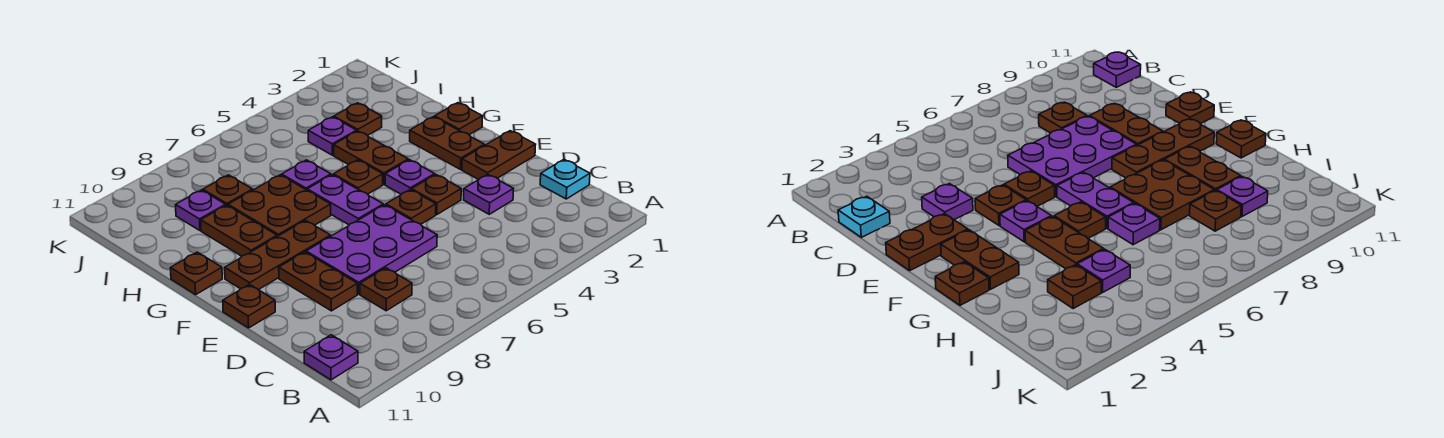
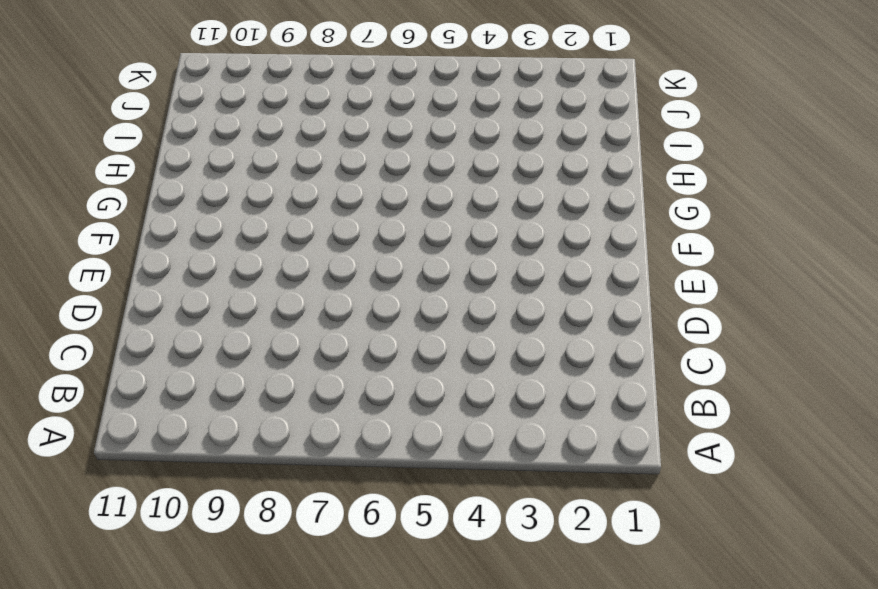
none -> purple plate B11 level 1
none -> cyan plate C1 level 1
none -> brown plate C8 level 1

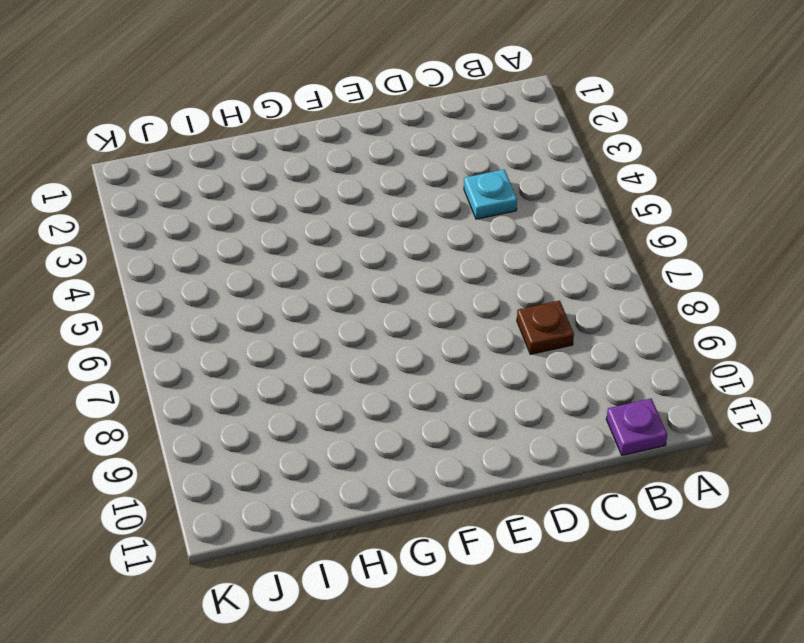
cyan plate C4 level 1 -> cyan plate C1 level 1
none -> purple plate D3 level 1
none -> purple plate D6:E8 level 1
none -> brown plate D9:E9 level 1

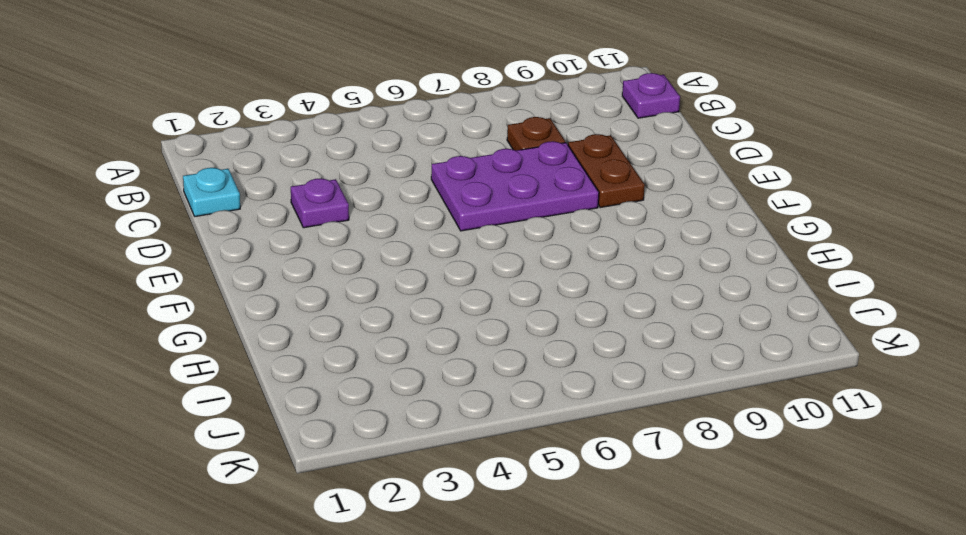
none -> brown plate E1:E2 level 1
none -> brown plate E4 level 1
none -> brown plate E5 level 1

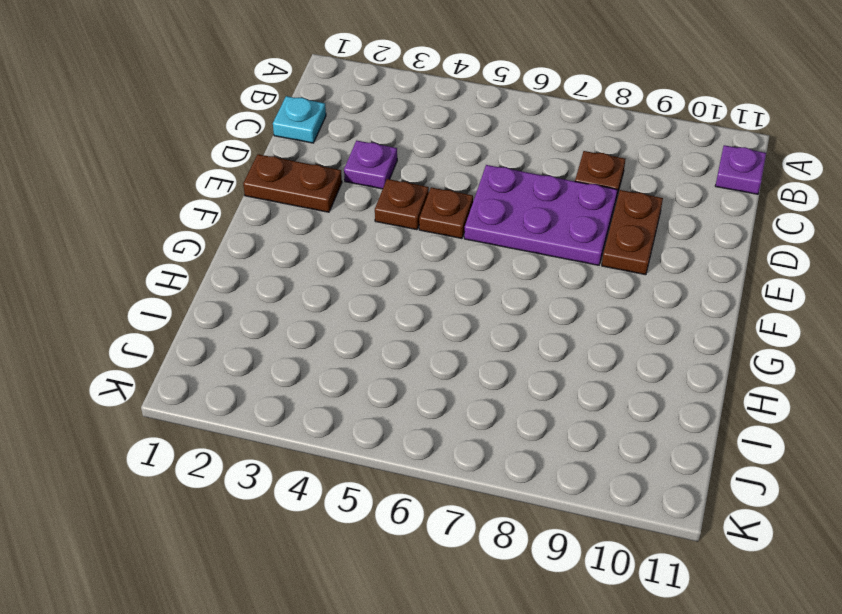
none -> brown plate E11 level 1
none -> brown plate F2:G2 level 1
none -> purple plate F4 level 1

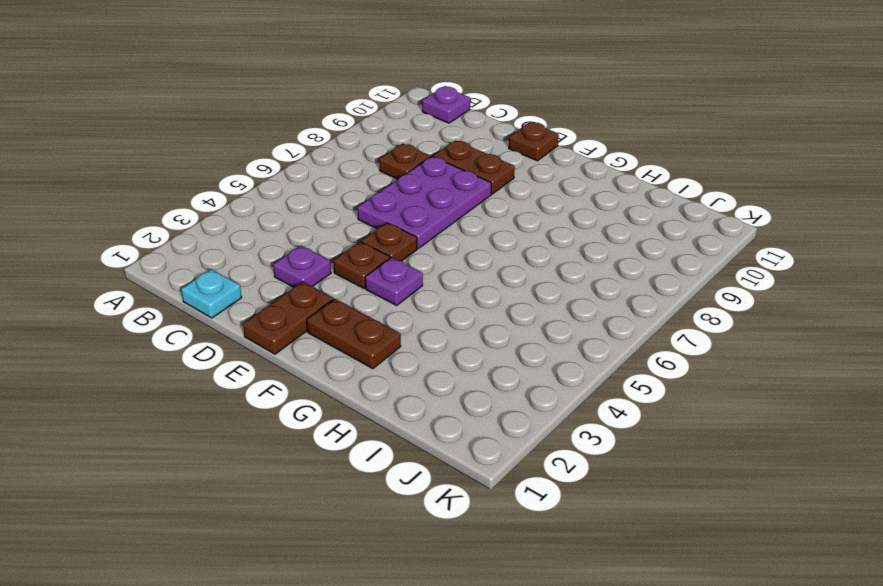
none -> purple plate F6:G6 level 1
none -> brown plate F8:F10 level 1
none -> brown plate G1 level 1

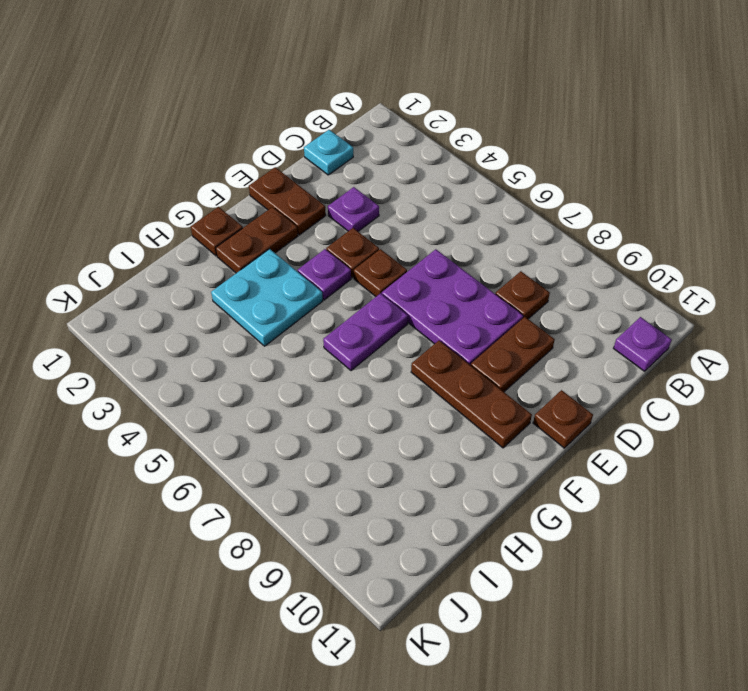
cyan plate G3:H4 level 1 -> brown plate G4:H4 level 1
none -> brown plate G5 level 1
none -> brown plate G7:H8 level 1
none -> brown plate G9:H9 level 1

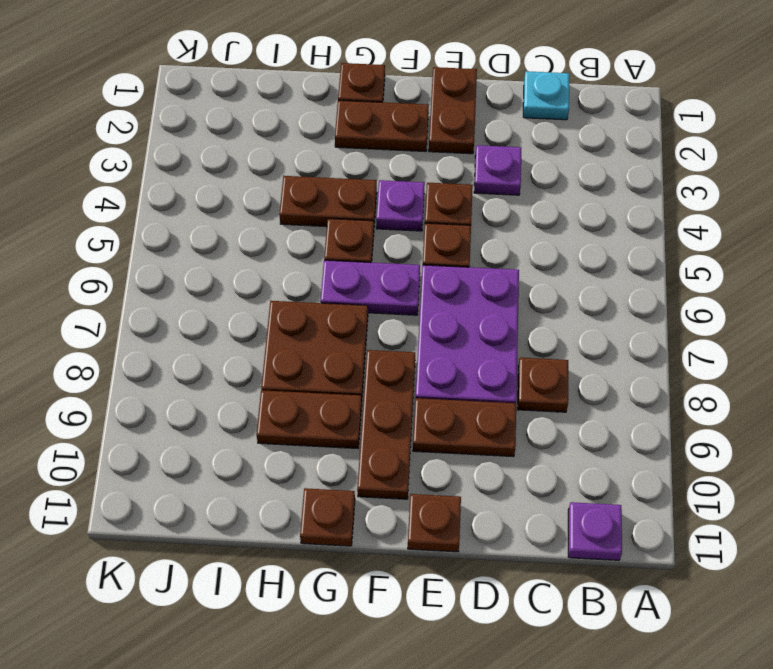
none -> purple plate H6 level 1
none -> brown plate I3 level 1
none -> purple plate I4 level 1

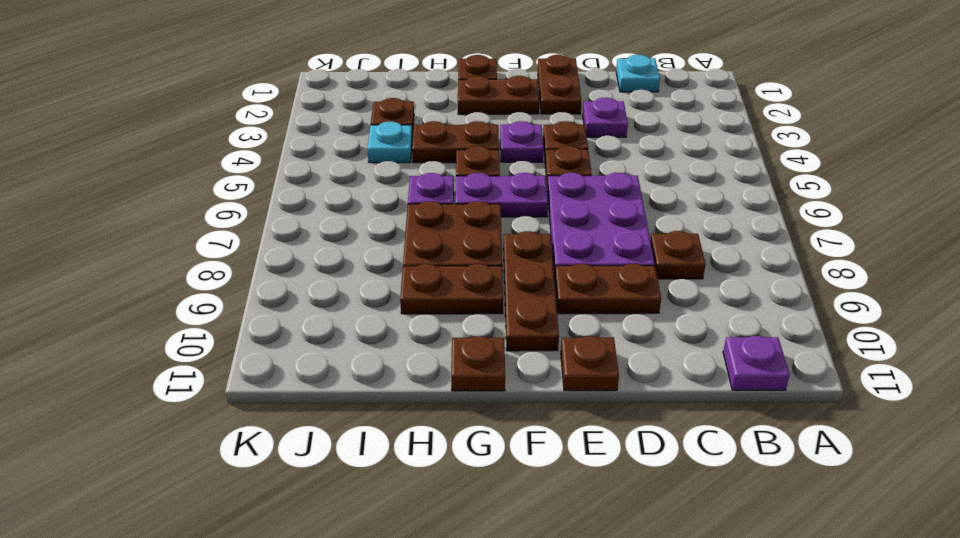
cyan plate I4 level 1 -> purple plate I4 level 1
none -> brown plate I8 level 1
none -> purple plate I9 level 1

